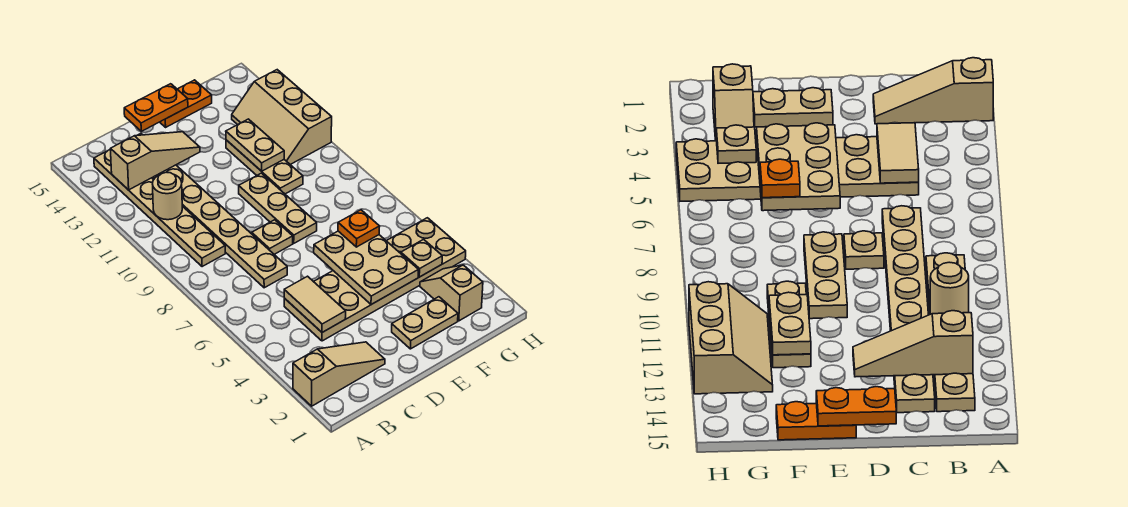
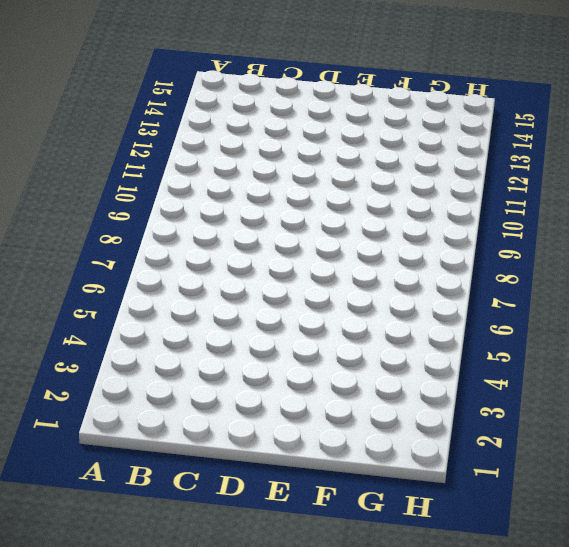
none -> tan slope A2:C2 level 1 top A
none -> tan plate B9:B14 level 1
none -> tan plate C4:H5 level 1

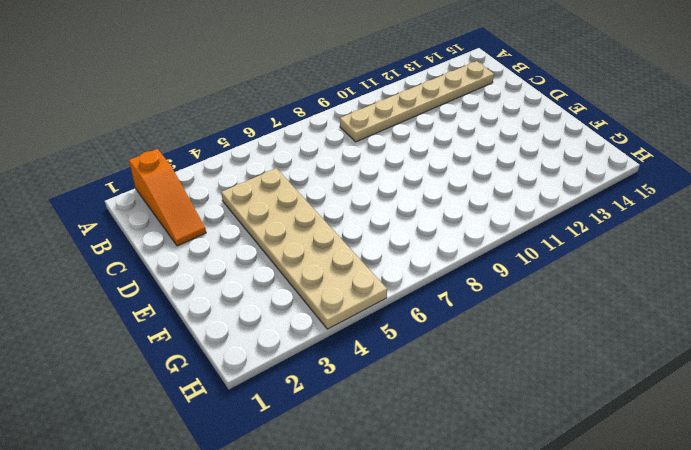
orange slope A2:C2 level 1 top A -> tan slope A2:C2 level 1 top A
none -> tan plate C7:C14 level 1
none -> tan plate D8 level 1
none -> tan plate E2:F2 level 1

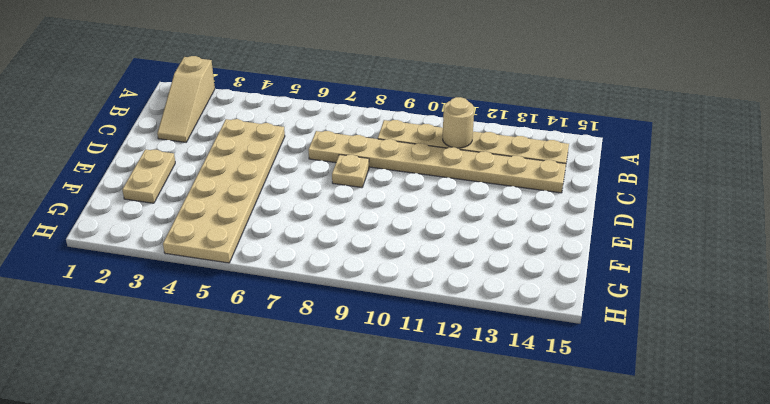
none -> tan plate E8:E10 level 1
none -> orange plate E15:F15 level 1
none -> tan plate F10:F12 level 1

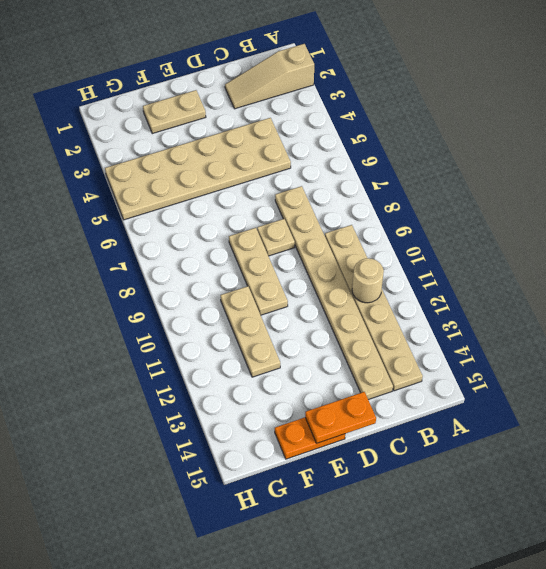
none -> tan slope G2:G3 level 1 top 2
none -> tan slope G11:H13 level 1 top H
none -> tan slope B13:D13 level 2 top B

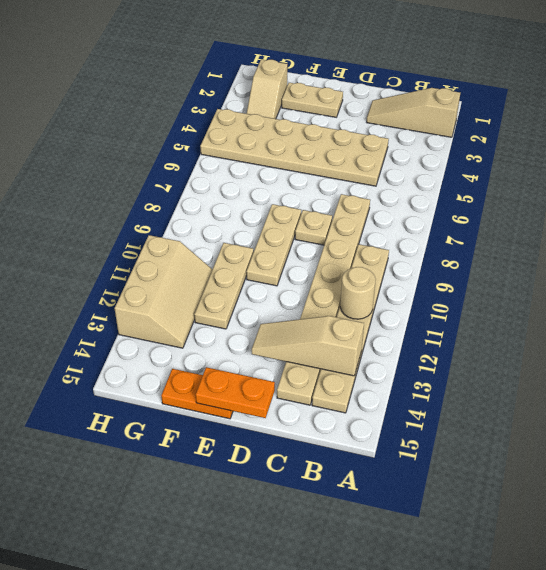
none -> tan tile C4:C5 level 2
none -> tan plate E4:F6 level 2
none -> tan plate F11:F12 level 2

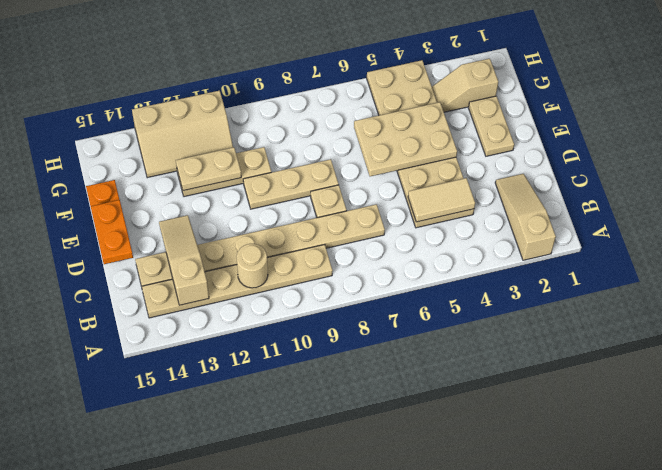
none -> tan plate G4 level 2
none -> orange plate F6 level 3

